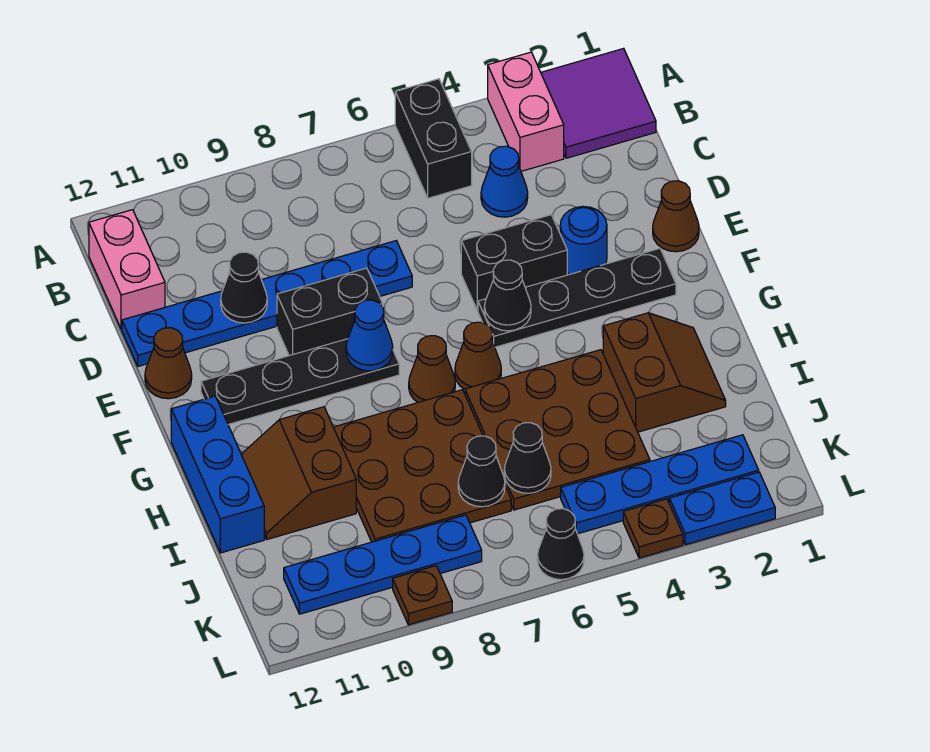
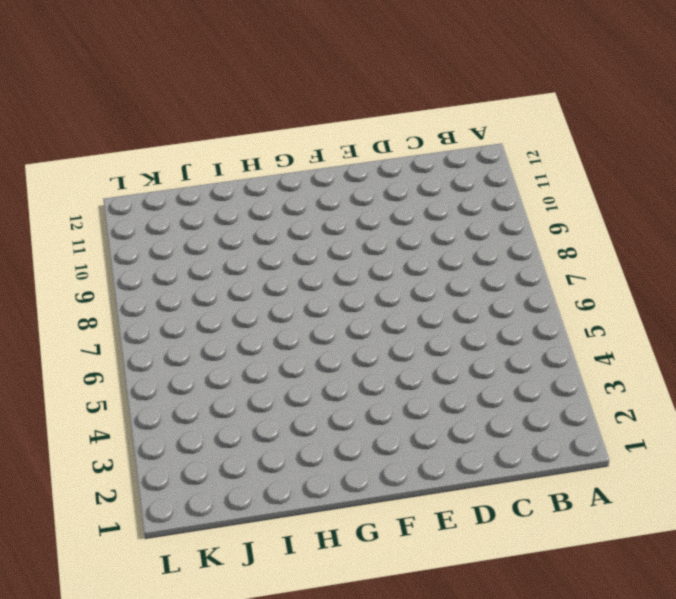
none -> purple tile A1:B2 level 1
none -> pink brick A3:B3 level 1
none -> black brick A5:B5 level 1
none -> pink brick B12:C12 level 1

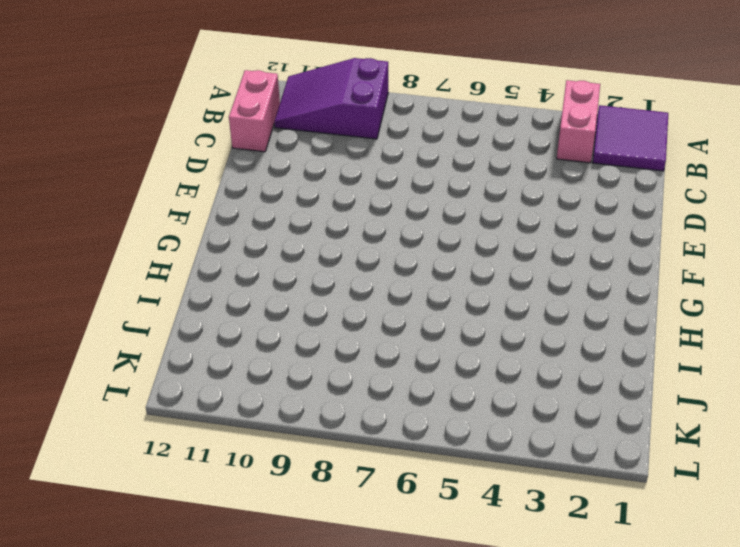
purple slope A9:B11 level 1 top 9 -> none
none -> black brick A5:B5 level 1
none -> blue cone C4 level 1
none -> blue plate D7:D12 level 1
none -> brown cone E1 level 1

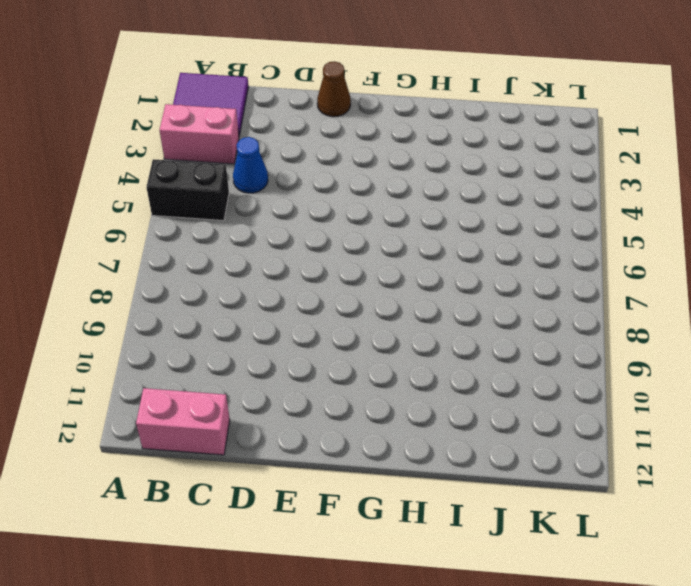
none -> blue plate D7:D12 level 1
none -> blue round brick E3 level 1
none -> black brick E4:E5 level 1
none -> black brick E8:E9 level 1

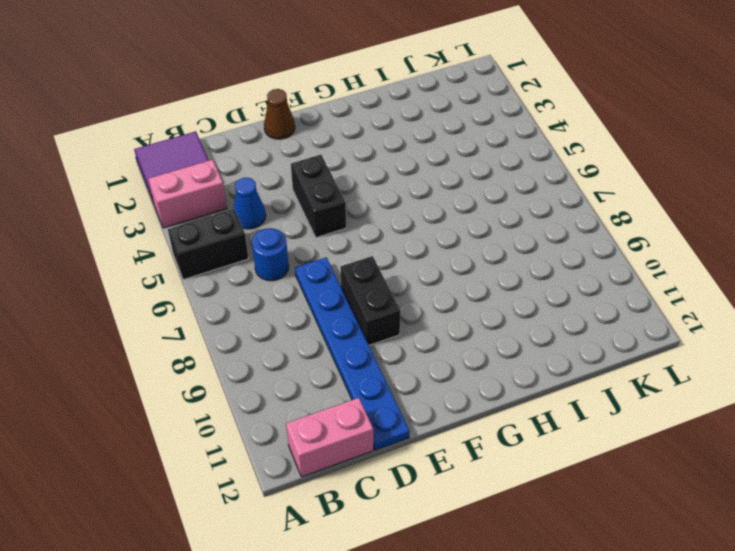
blue round brick C6 level 1 -> blue round brick E3 level 1
none -> brown cone E12 level 1
none -> black plate F2:F5 level 1
none -> black plate F8:F11 level 1
none -> brown cone G6 level 1

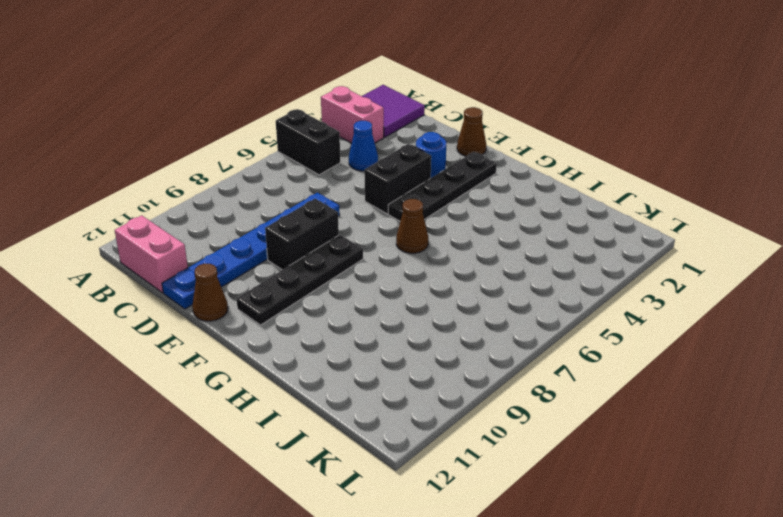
none -> brown cone G7 level 1
none -> blue brick G12:I12 level 1
none -> brown slope H2:I3 level 1 top 3
none -> brown plate H4:J6 level 1

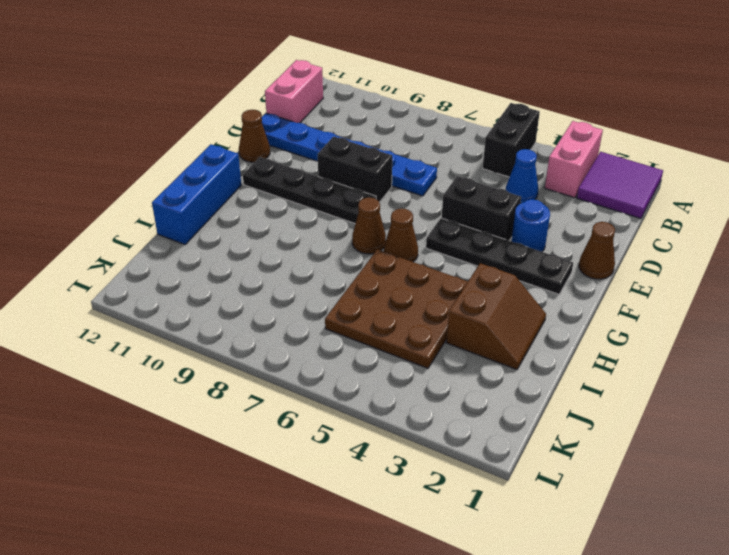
none -> brown plate H7:J9 level 1
none -> brown slope H10:I11 level 1 top 10
none -> blue plate K2:K5 level 1
none -> blue plate K8:K11 level 1

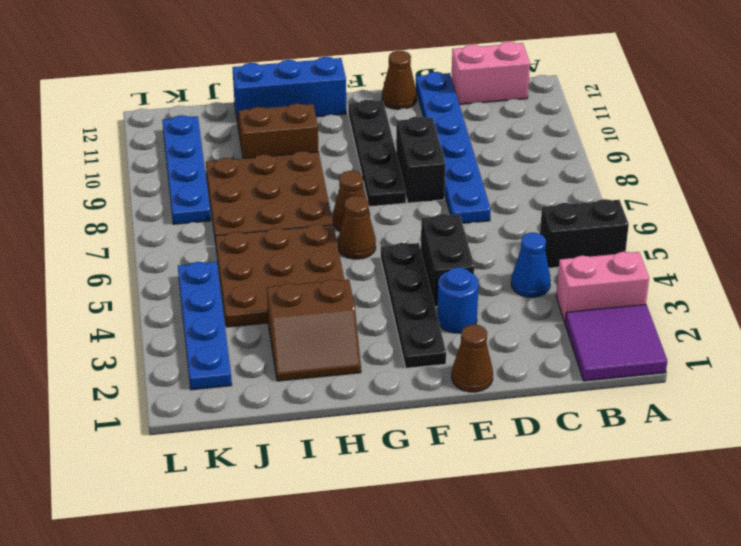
none -> blue plate L2:L3 level 1
none -> brown plate L4 level 1
none -> black cone L6 level 1
none -> brown plate L9 level 1

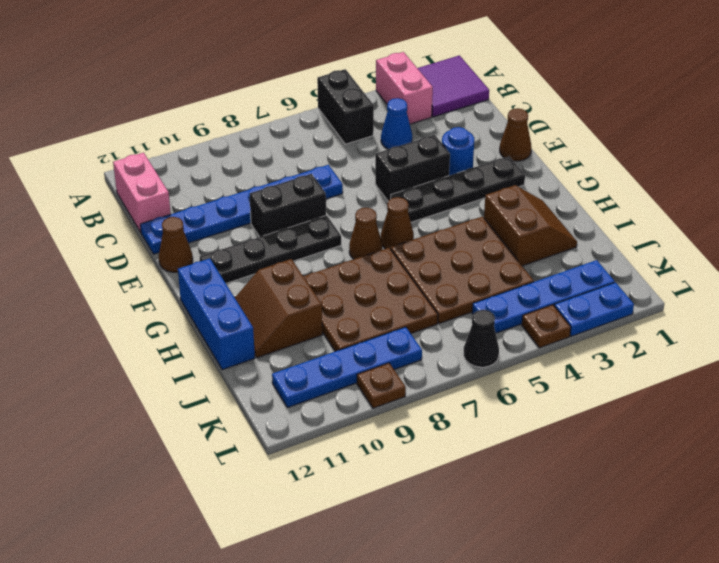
none -> black cone D10 level 2
none -> black cone F5 level 2
none -> blue cone F8 level 2
none -> black cone J6 level 2

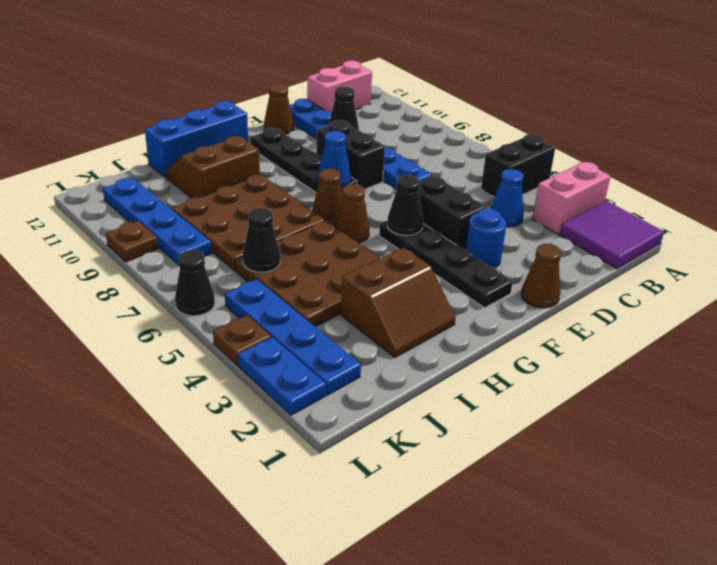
none -> black cone J7 level 2

